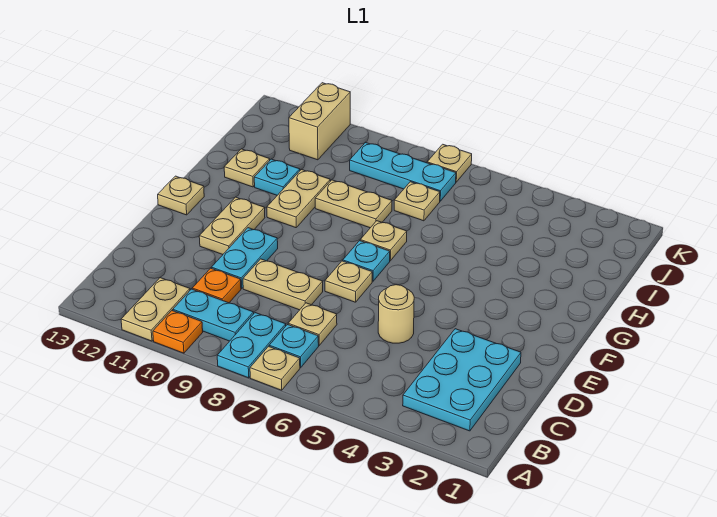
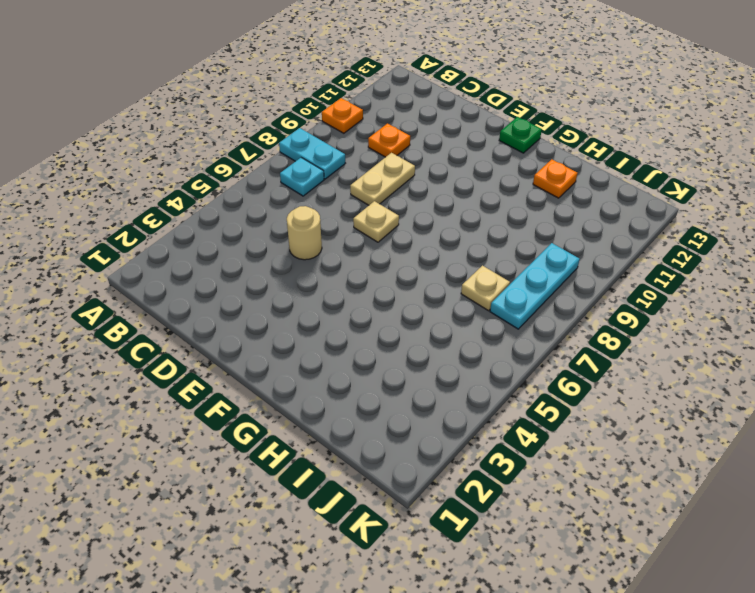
green plate F13 level 1 -> tan plate F13 level 1
orange plate H12 level 1 -> tan plate H12 level 1
none -> tan plate A7 level 1
none -> tan plate A11:B11 level 1
none -> cyan plate B2:D3 level 1

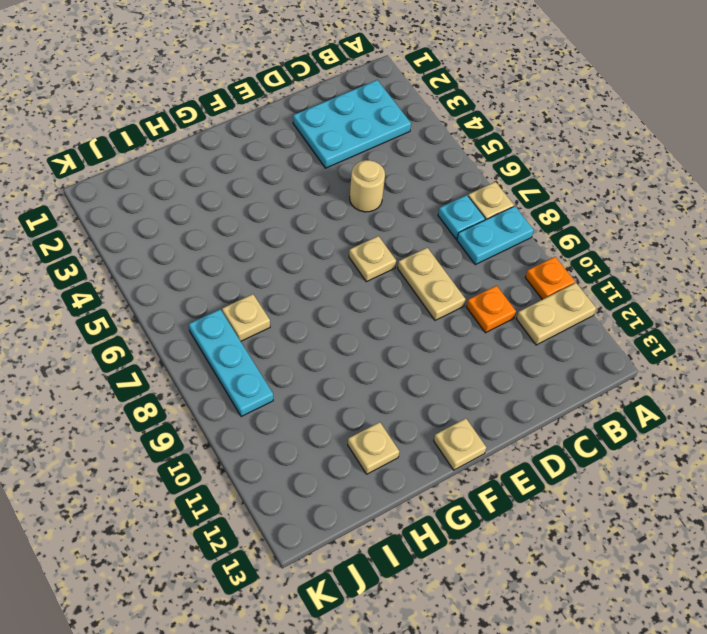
none -> cyan plate B9:B10 level 1
none -> tan plate C7 level 1
none -> cyan plate D10:E10 level 1

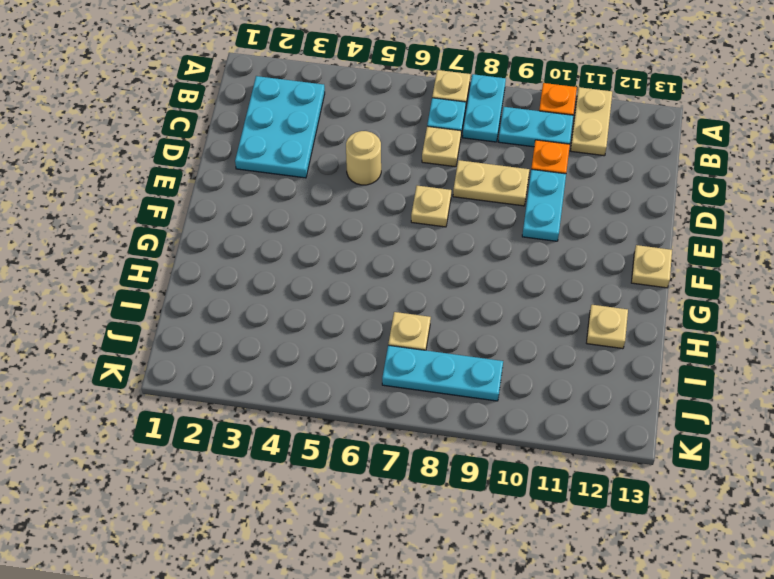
none -> tan plate E11:F11 level 1
none -> cyan plate F7 level 1
none -> tan plate G7 level 1

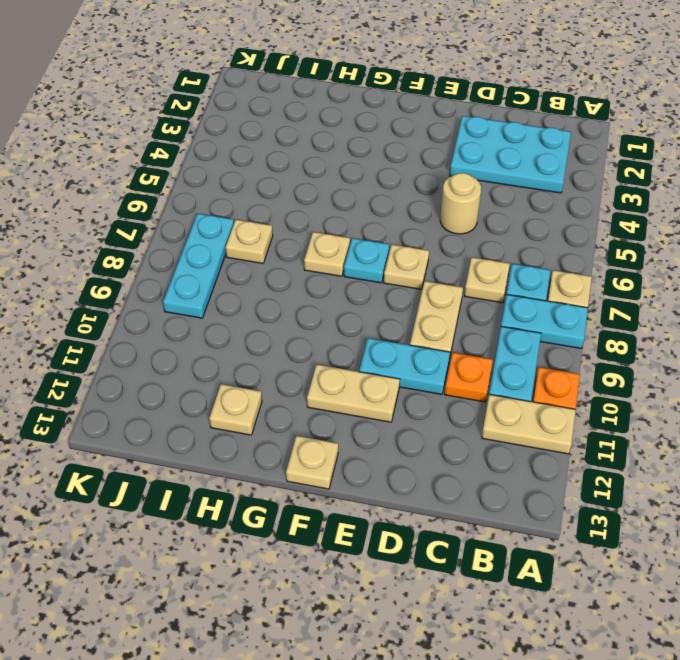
none -> tan plate G10:H10 level 1
none -> tan plate H8:H9 level 1
none -> cyan plate H11 level 1

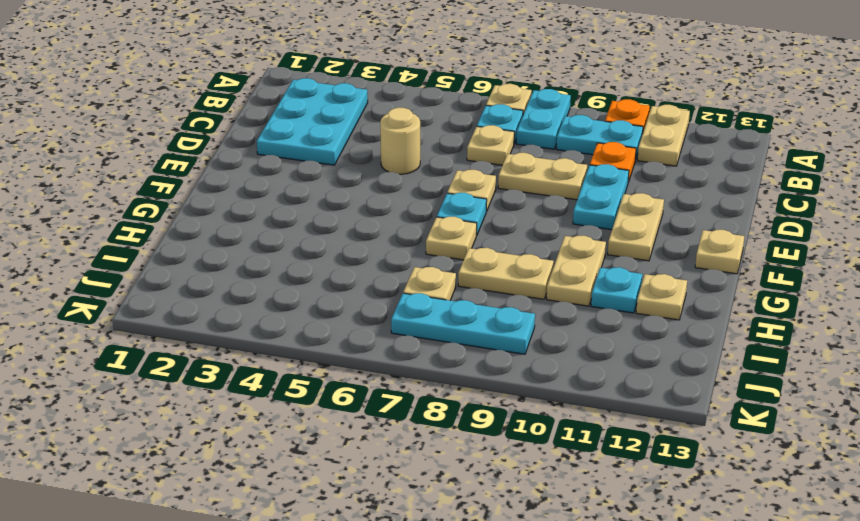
none -> tan brick J11:K11 level 1
none -> tan plate K7 level 1

